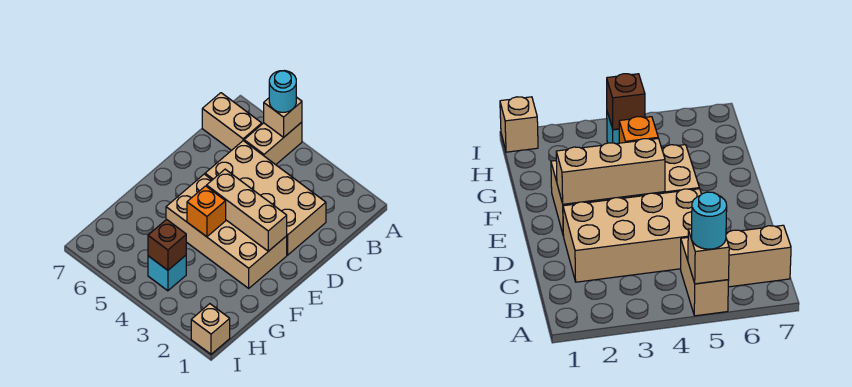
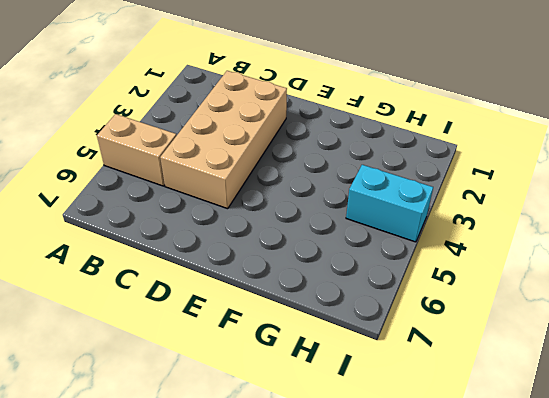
cyan brick H4:I4 level 1 -> cyan brick H4 level 1
none -> tan brick B6:B7 level 1
none -> tan brick E2:F5 level 1

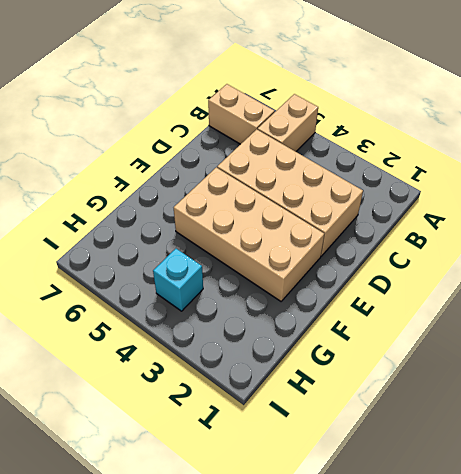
none -> tan brick I1 level 1
none -> tan brick A5 level 2

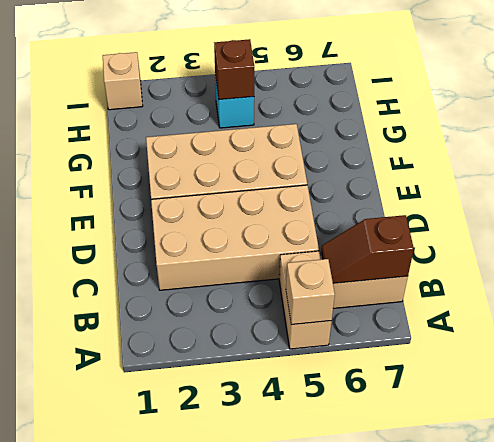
brown slope B6:B7 level 2 top 7 -> none
none -> tan brick E2:E4 level 2
none -> orange brick F4 level 2

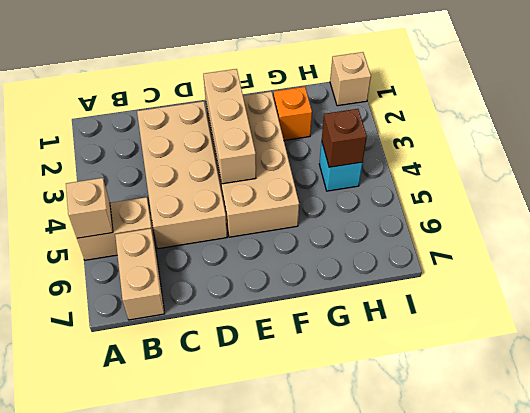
orange brick G2 level 1 -> orange brick F4 level 2
none -> cyan round brick A5 level 3

